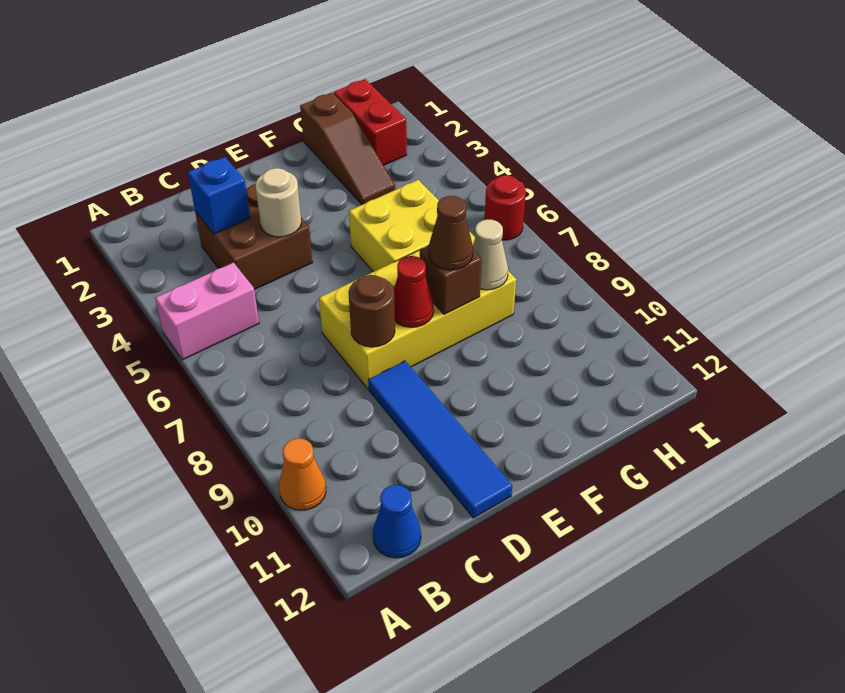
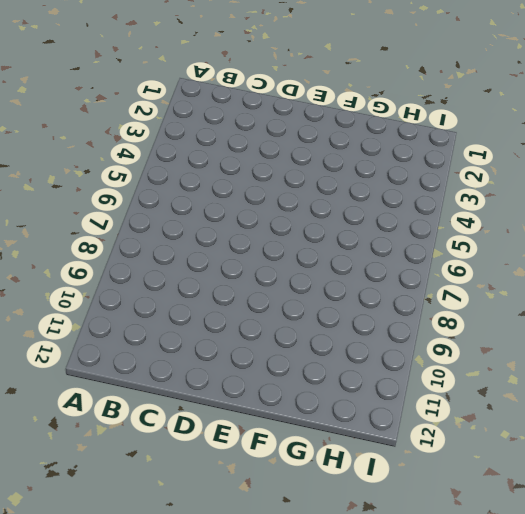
none -> pink brick A5:B5 level 1
none -> orange cone A10 level 1
none -> blue cone B12 level 1

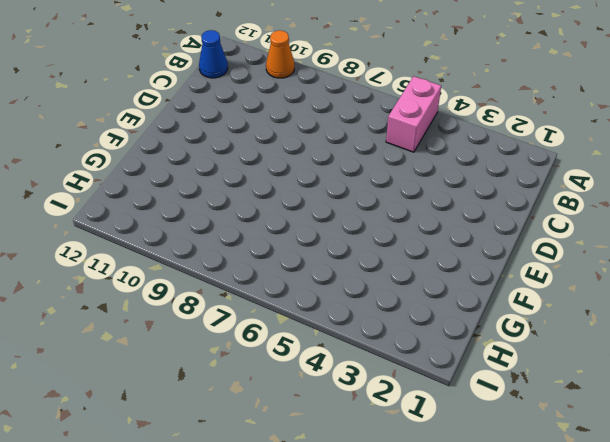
none -> brown brick C3:D4 level 1
none -> yellow brick D7:G8 level 1
none -> blue tile D9:D12 level 1

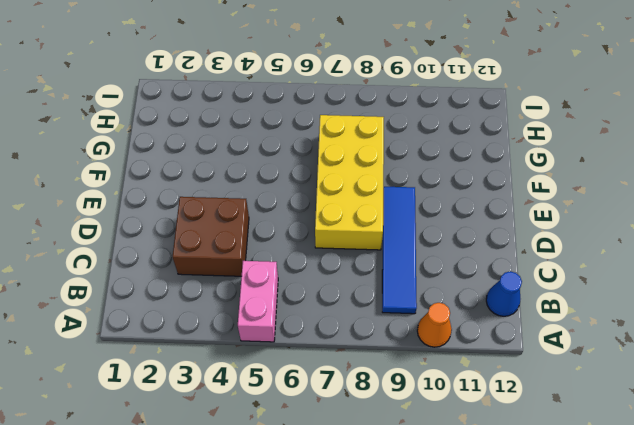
blue tile B9:E9 level 1 -> blue tile D9:D12 level 1
none -> yellow brick F5:G6 level 1
none -> brown slope G1:G3 level 1 top 1
none -> red brick H1:H2 level 1

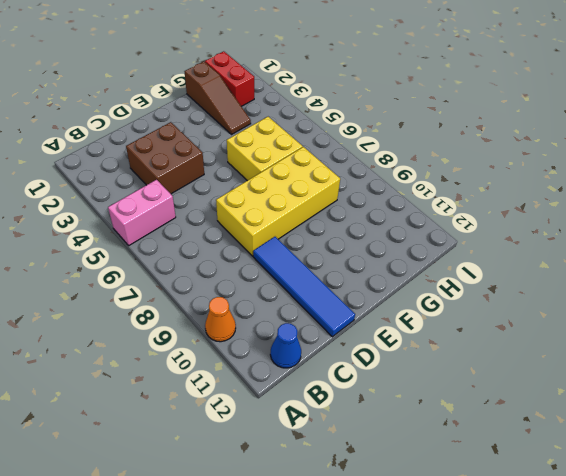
none -> red round brick I6 level 1
none -> blue brick C3 level 2
none -> tan round brick D4 level 2

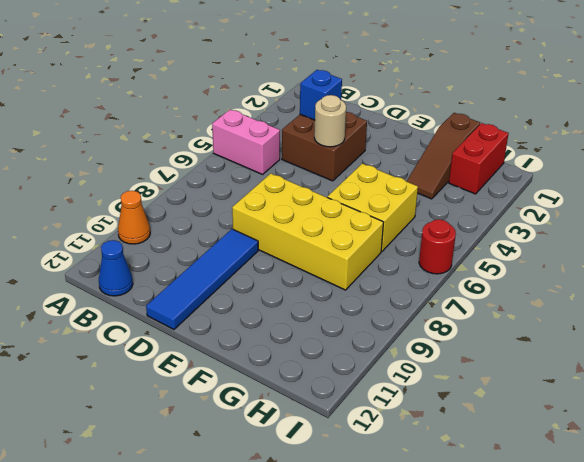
none -> brown round brick D8 level 2
none -> red cone E8 level 2
none -> brown brick F8 level 2

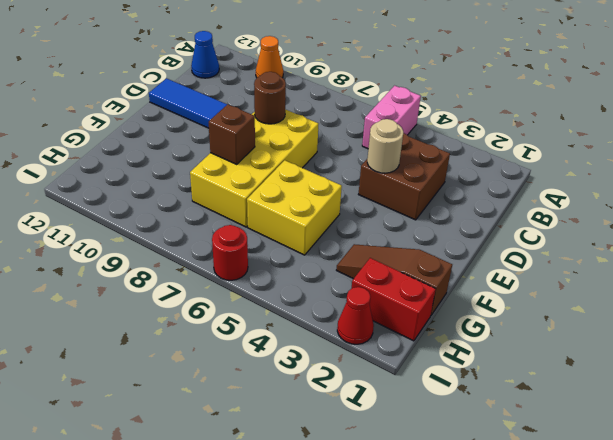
red cone I2 level 1 -> red cone E8 level 2
none -> blue brick C3 level 2
none -> tan cone G8 level 2
none -> brown cone F8 level 3

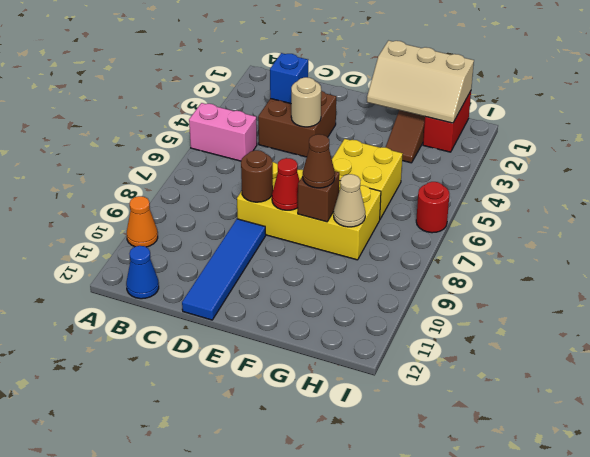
tan slope F1:H2 level 2 top 1 -> none

